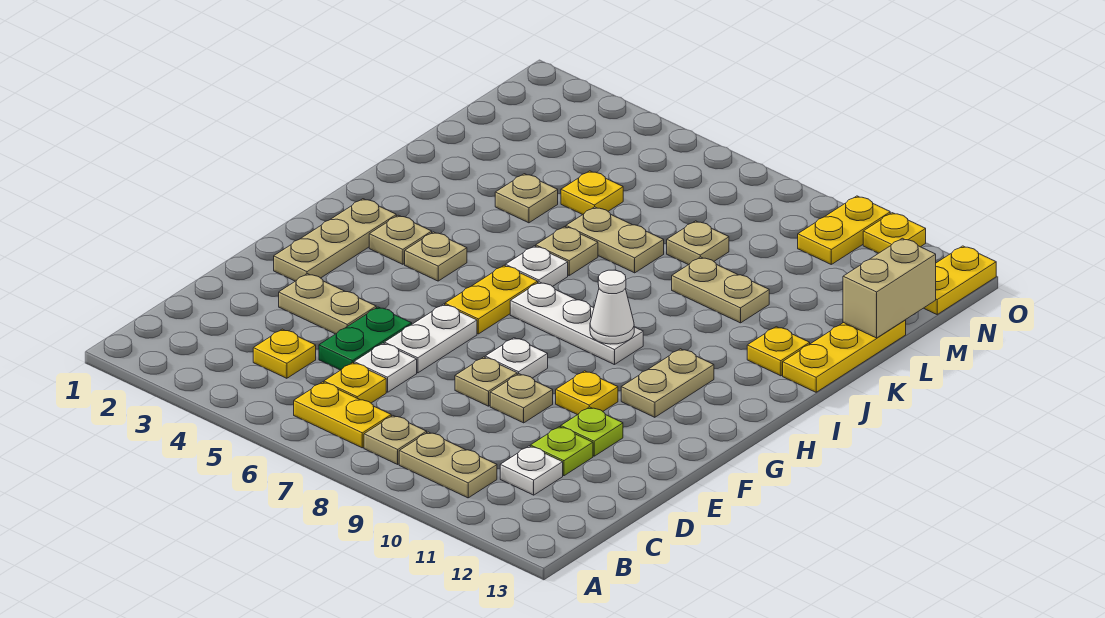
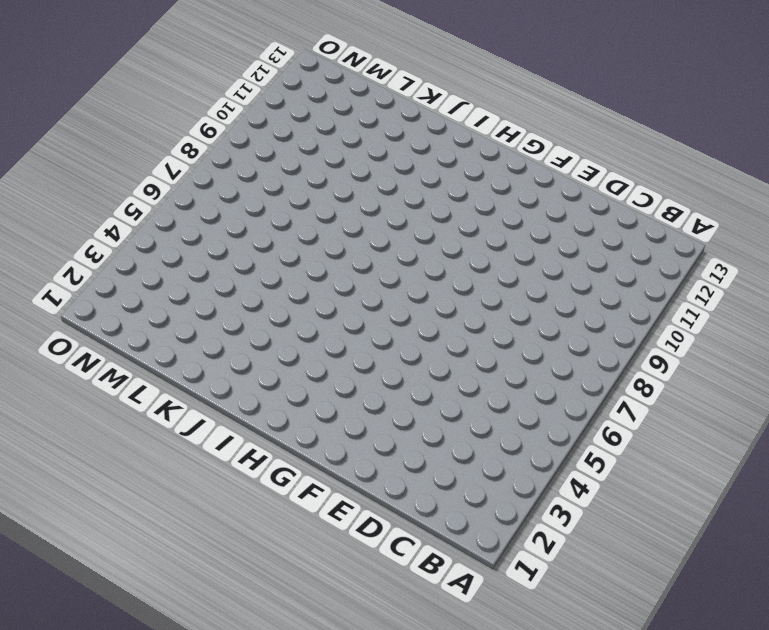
none -> yellow plate B6:B7 level 1
none -> tan plate B8 level 1
none -> tan plate B9:B10 level 1
none -> yellow plate C4 level 1

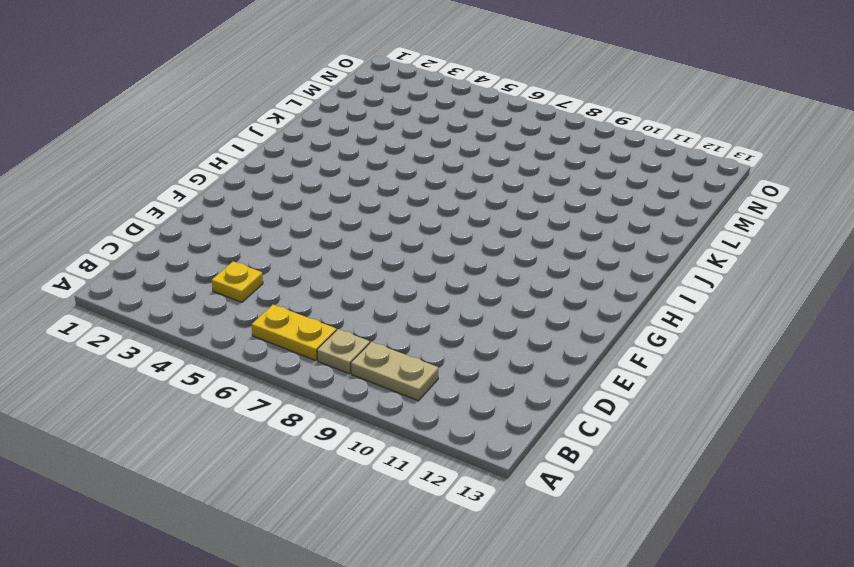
none -> yellow plate C6 level 1
none -> white plate C11 level 1
none -> green plate D5:E5 level 1
none -> white plate D6 level 1

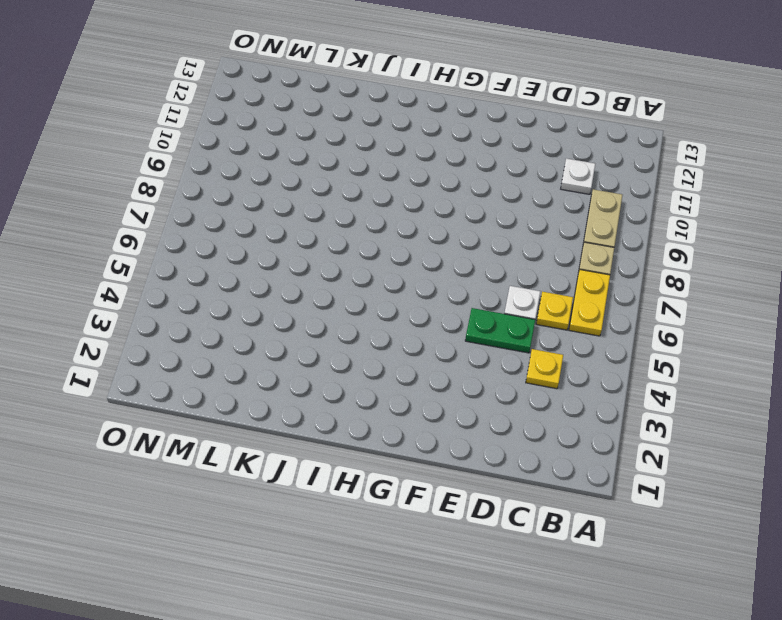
none -> lime plate D11 level 1
none -> tan plate E3:E4 level 1
none -> white plate E6:F6 level 1
none -> tan plate E8 level 1

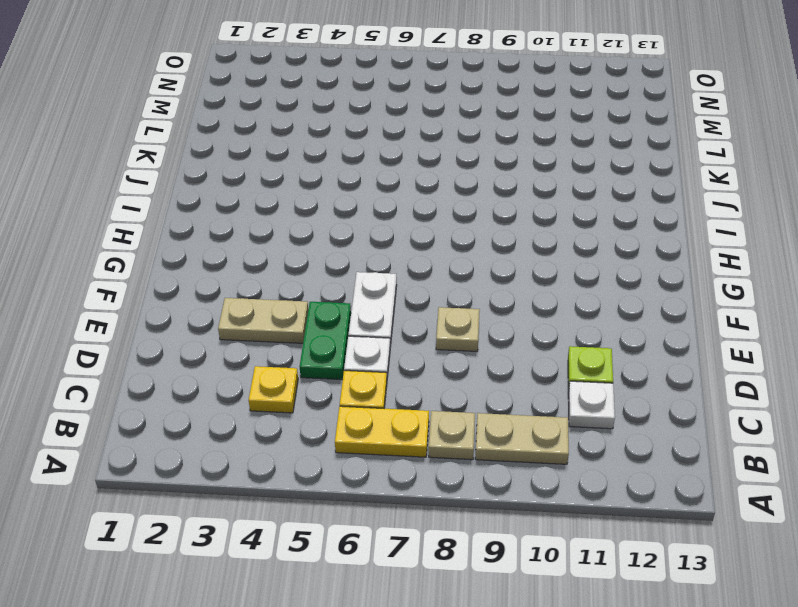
none -> tan plate E9 level 1
none -> lime plate E11 level 1
none -> tan plate F2:H2 level 1
none -> white plate F8 level 1

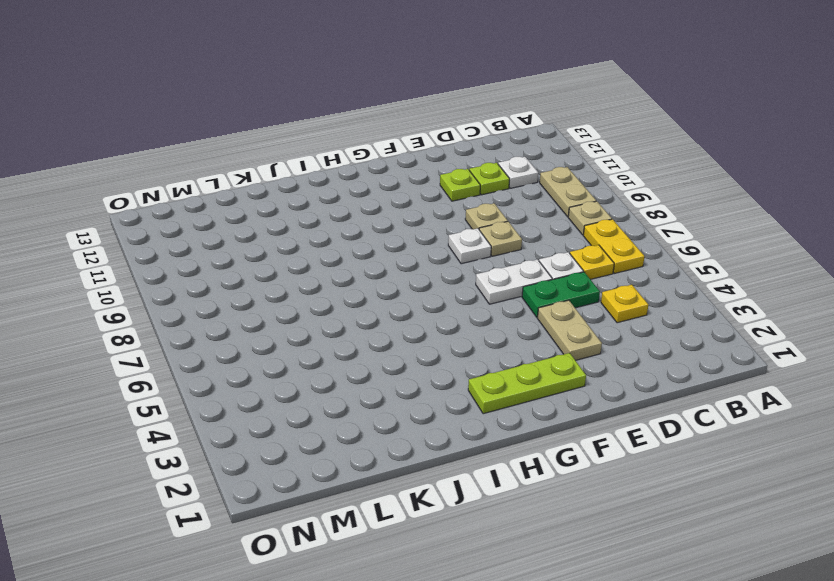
lime plate F2:H2 level 1 -> tan plate F2:H2 level 1
none -> yellow plate F10 level 1
none -> yellow plate G6:H6 level 1
none -> tan plate G11:H11 level 1
none -> tan plate H3 level 1

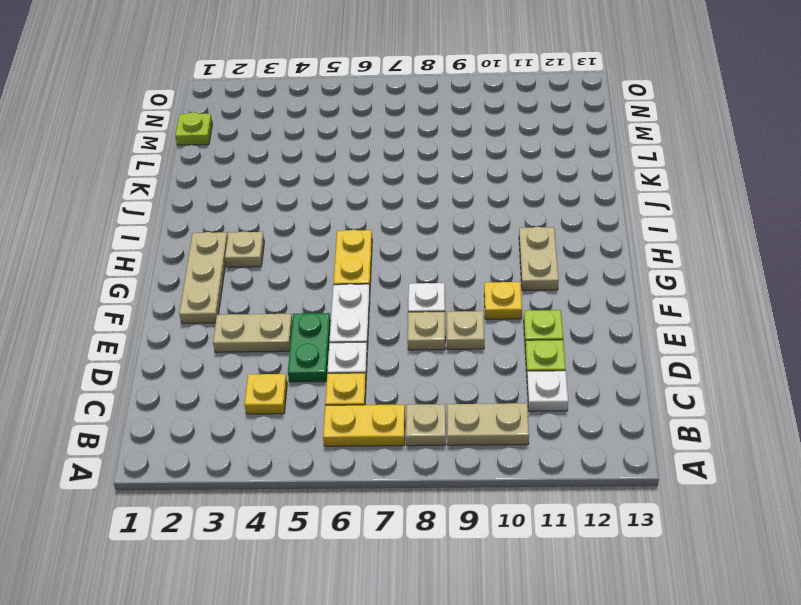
lime plate M1 level 1 -> none
none -> tan plate H4 level 1
none -> white plate H7:H9 level 1
none -> white plate I6 level 1
none -> tan plate J6 level 1

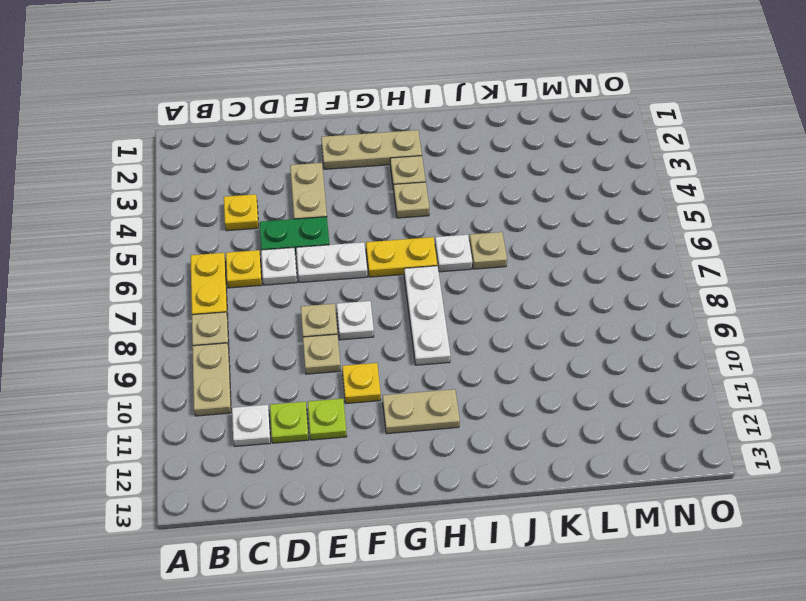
none -> yellow plate J12 level 1
none -> yellow plate J13:L13 level 1
none -> tan plate K4 level 1
none -> tan plate K6:K7 level 1

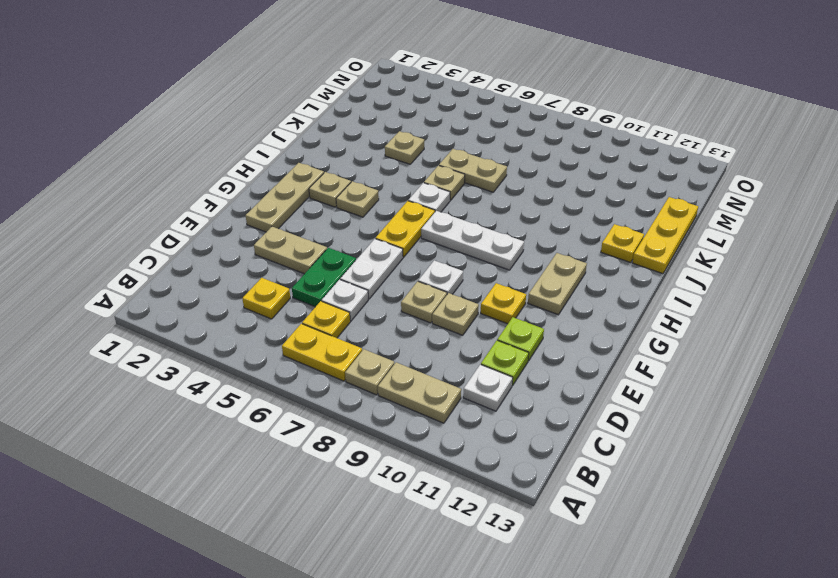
none -> tan plate K9:K10 level 1
none -> yellow plate L5 level 1
none -> tan plate L8 level 1
none -> yellow plate N10:O10 level 1

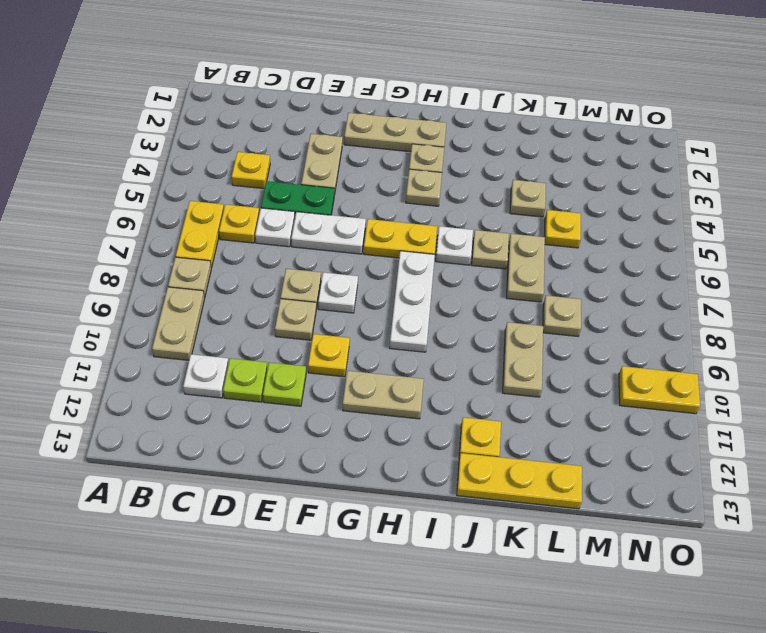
none -> yellow plate N13:O13 level 1
none -> yellow plate O11 level 1
none -> white cone H9 level 2
none -> tan brick L13:M13 level 2

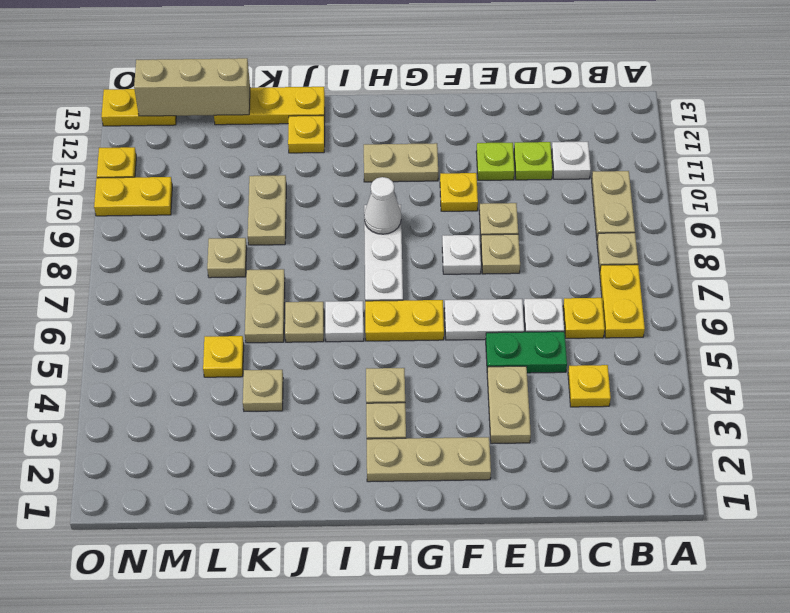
tan brick L13:N13 level 2 -> tan brick L13:M13 level 2

